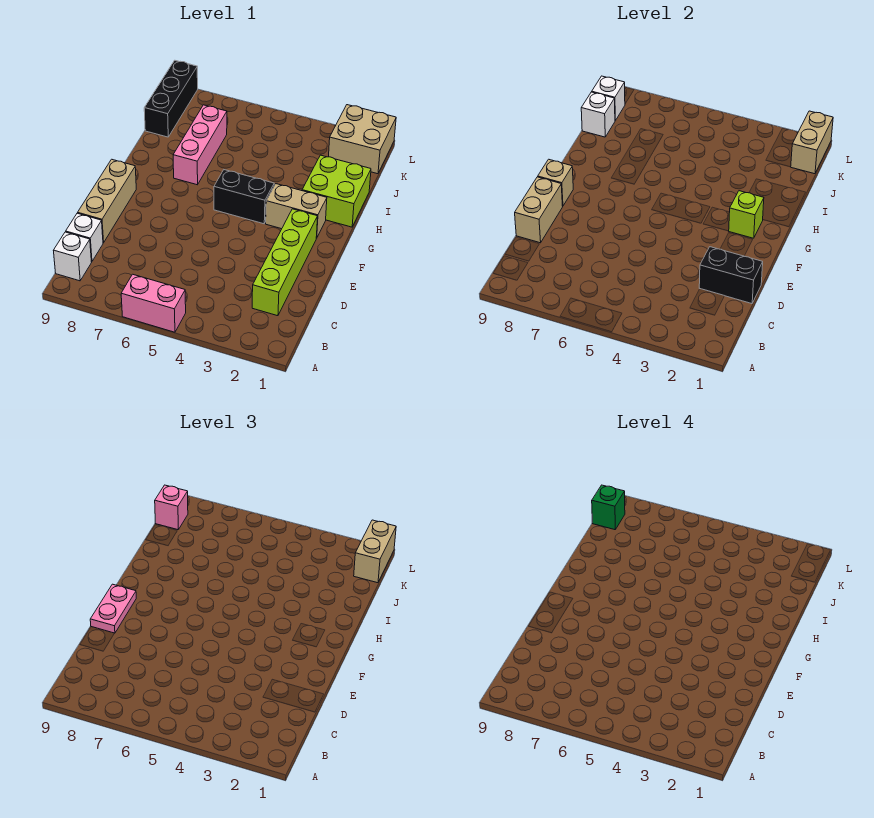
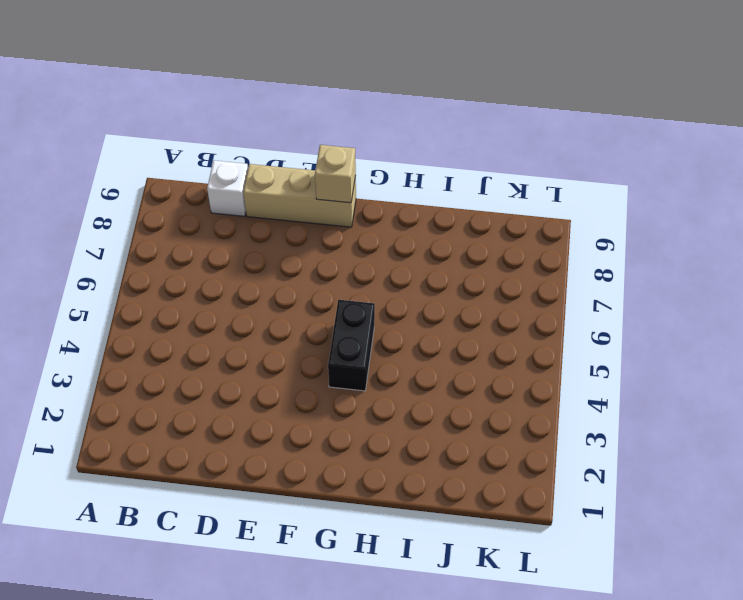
none -> pink brick A5:A6 level 1
none -> white brick B9 level 1
none -> lime brick C2:F2 level 1

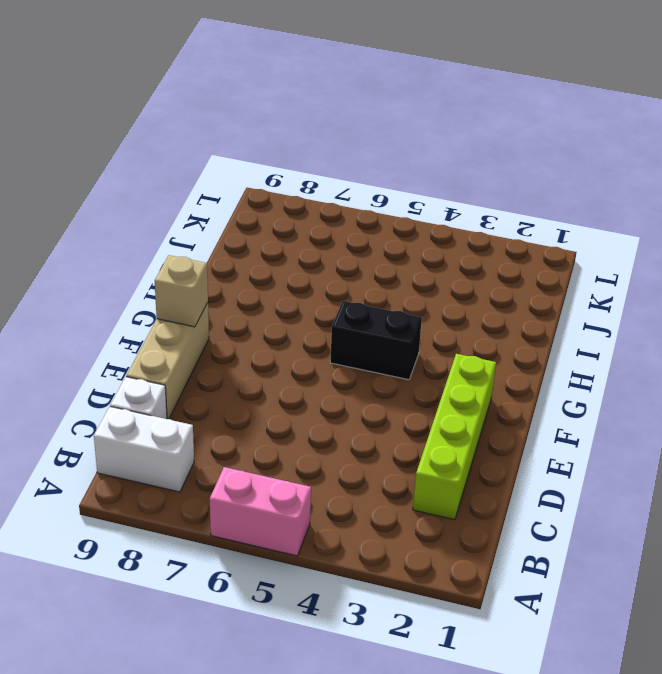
white brick B8:B9 level 1 -> white brick B9 level 1
none -> tan brick G2:G3 level 1
none -> lime brick H1:I2 level 1
none -> pink brick H7:J7 level 1

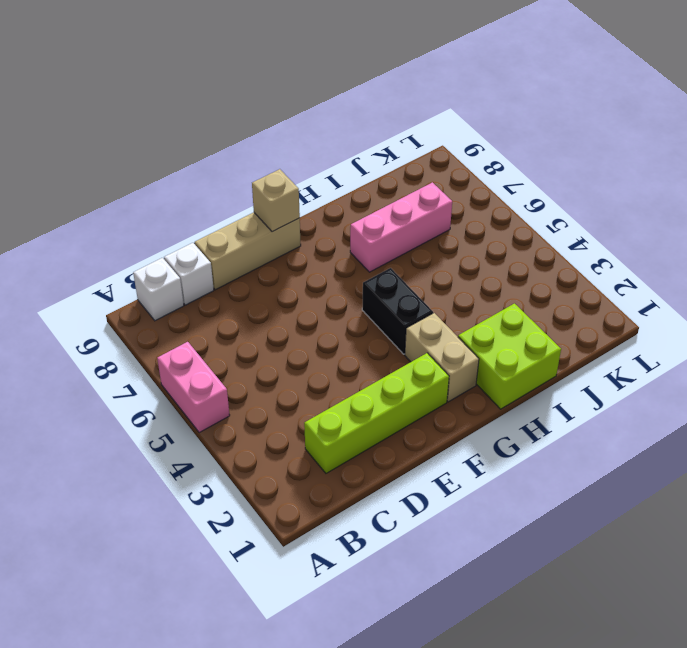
none -> black brick J9:L9 level 1
none -> tan brick K1:L2 level 1
none -> black brick D1:D2 level 2

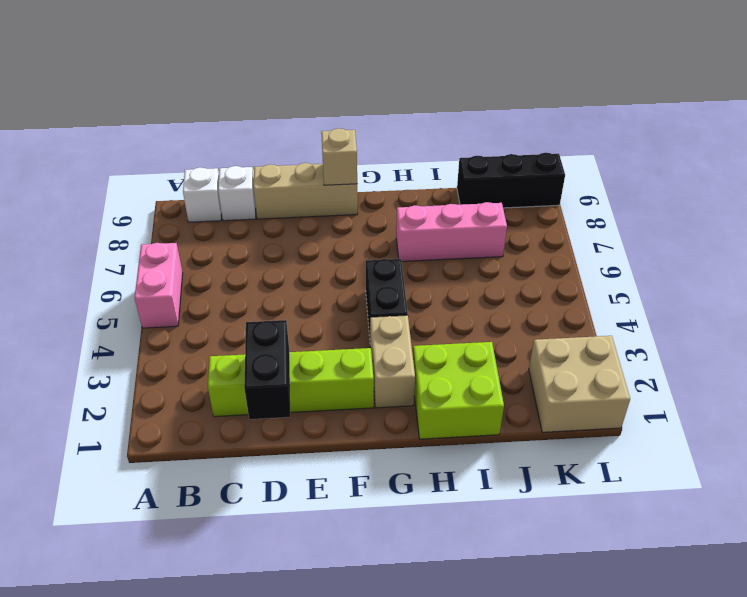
none -> tan brick D9:E9 level 2
none -> lime brick G2 level 2
none -> white brick J9 level 2

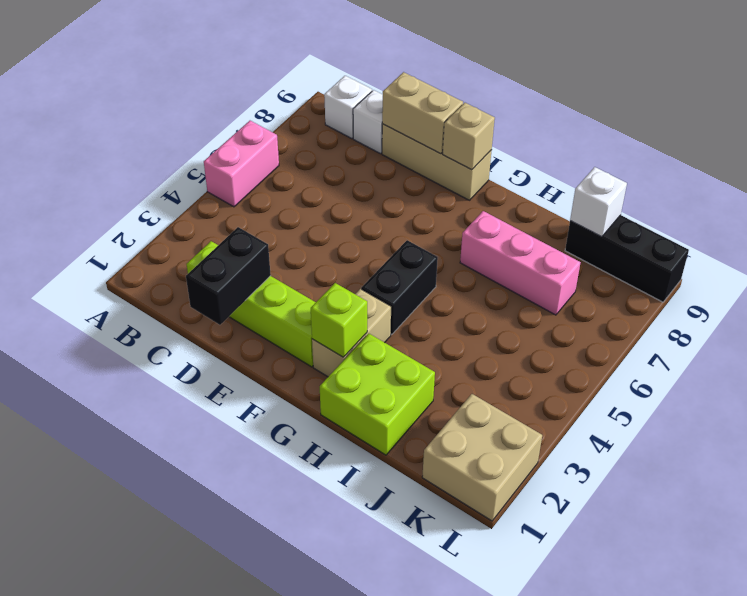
none -> tan brick K1:L1 level 2
none -> white brick K9 level 2
none -> pink plate E9:F9 level 3

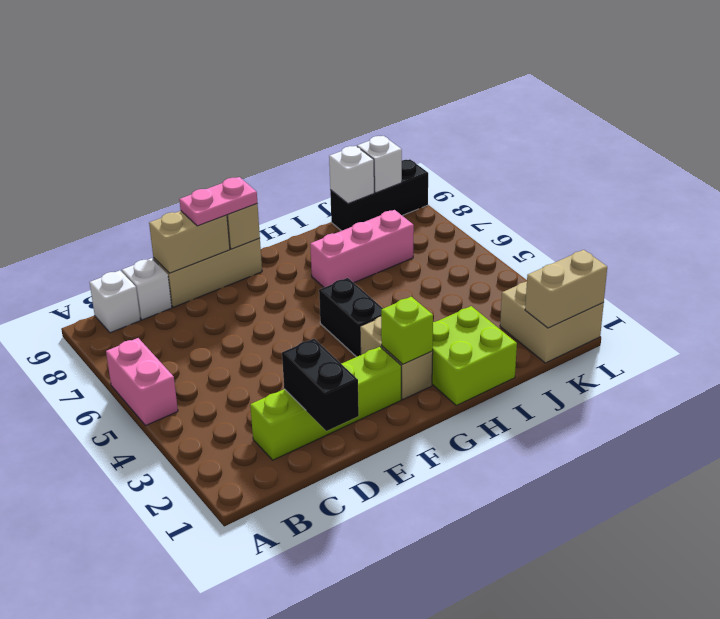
none -> tan brick K1:L1 level 3
none -> pink brick K9 level 3
none -> green brick K9 level 4

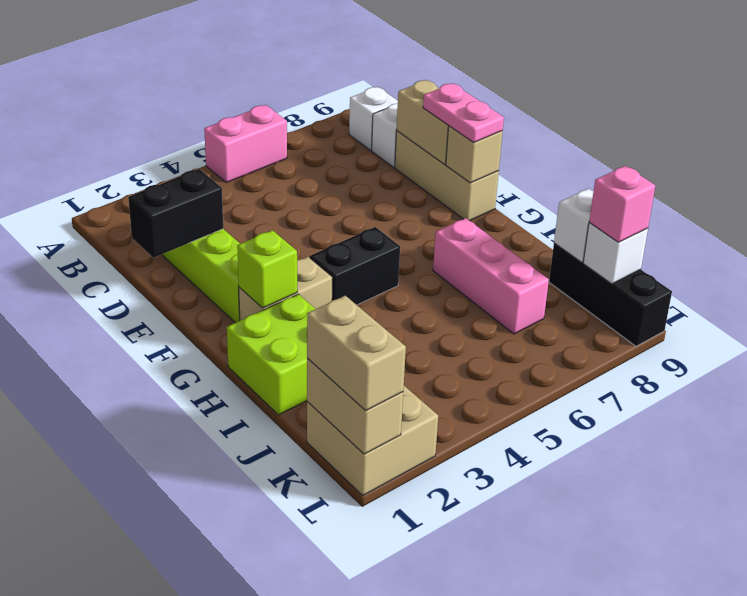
none -> green brick K9 level 4

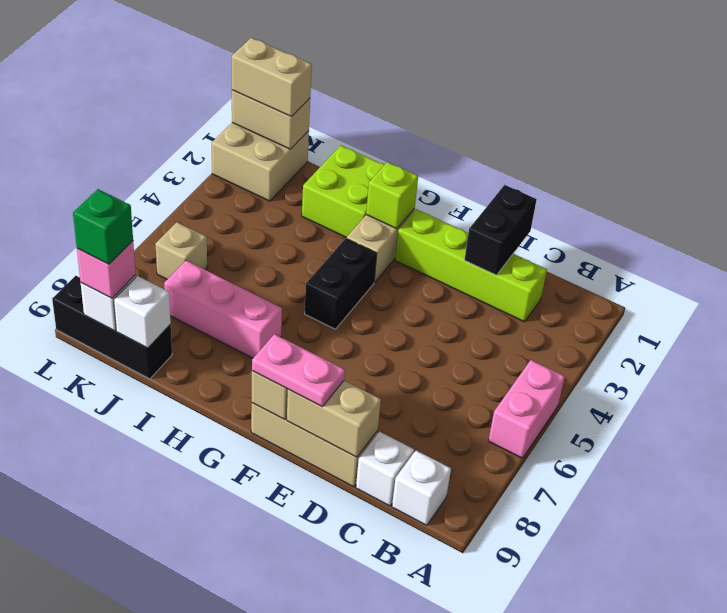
tan brick K6 level 1 -> none

